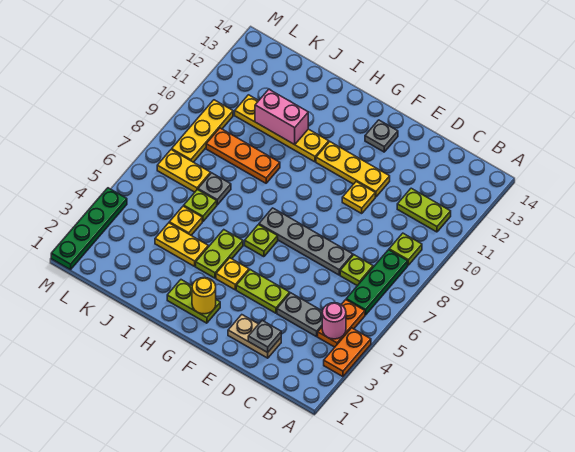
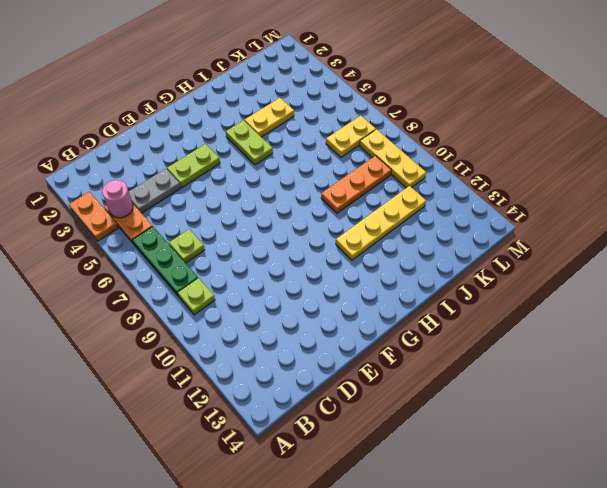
none -> lime plate B11:C11 level 1
none -> tan plate D2:E2 level 1
none -> grey plate D7:G7 level 1
none -> yellow plate E10 level 1

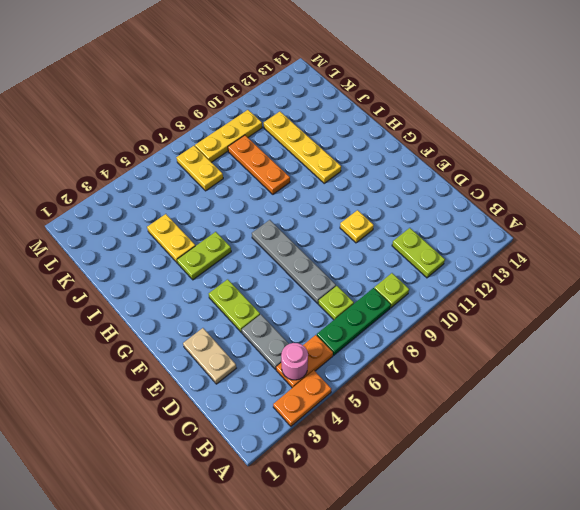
none -> yellow plate E11:G11 level 1
none -> grey plate F13 level 1
none -> lime plate G2:H2 level 1
none -> yellow plate G4 level 1

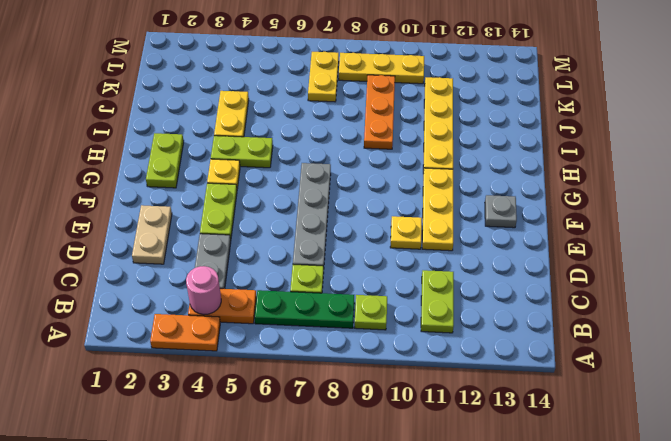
none -> lime plate G6 level 1
none -> yellow plate J5 level 1
none -> lime plate J6 level 1
none -> grey plate J7 level 1

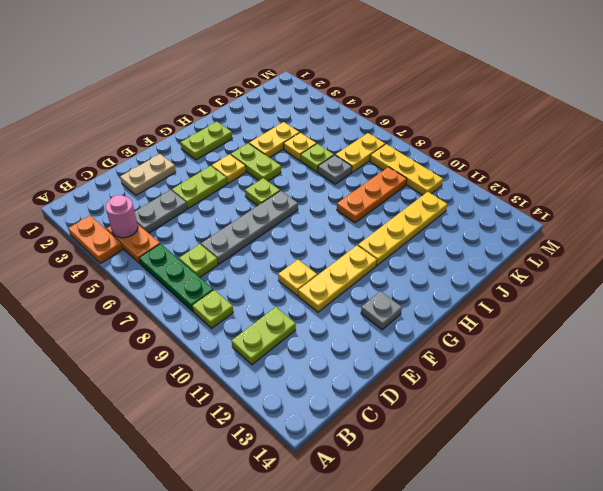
none -> green plate M1:M4 level 1
none -> grey plate D2 level 2
none -> yellow round brick G2 level 2
none -> pink brick I11:J11 level 2

